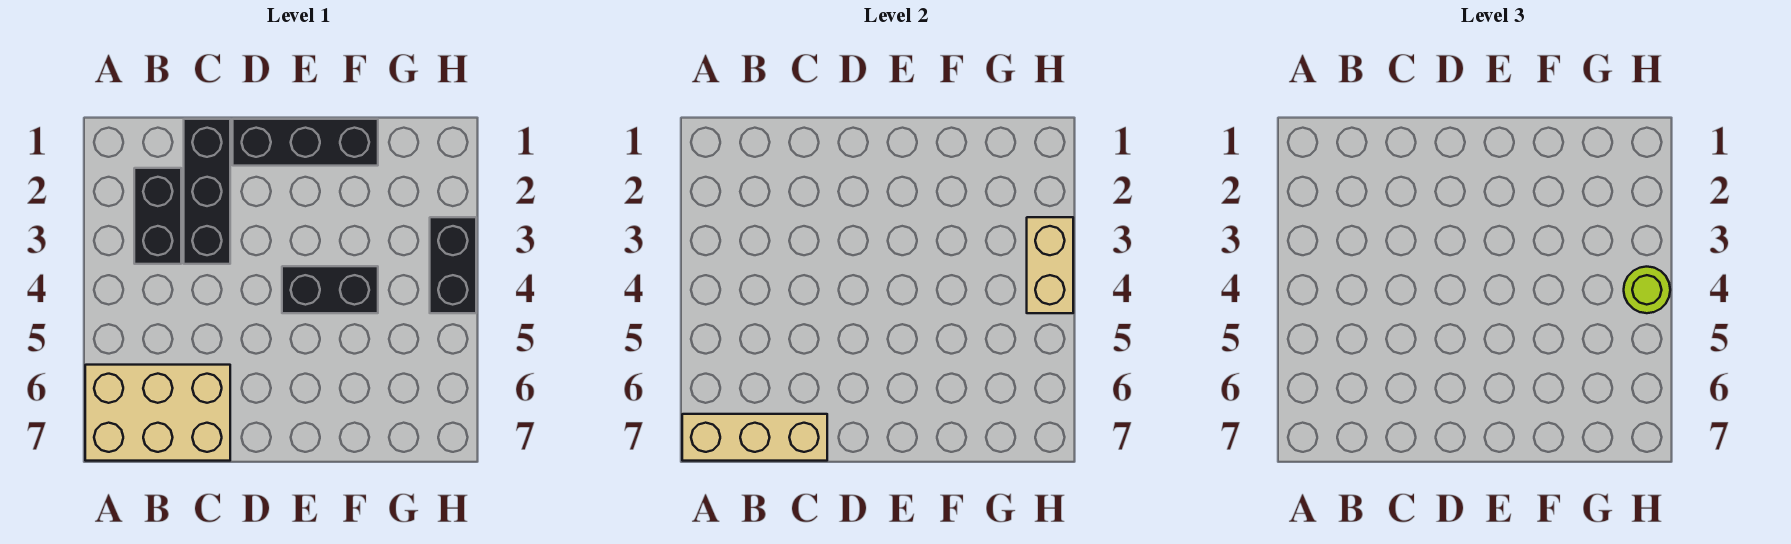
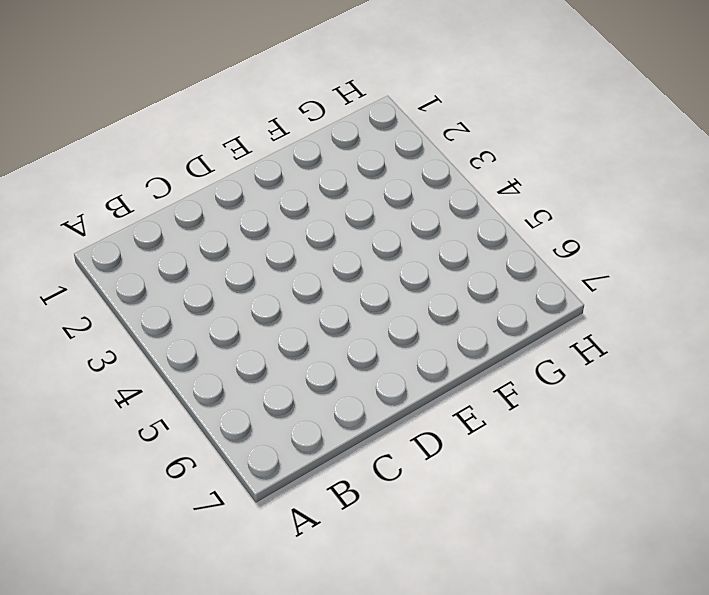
none -> tan brick A6:C7 level 1
none -> black brick B2:B3 level 1

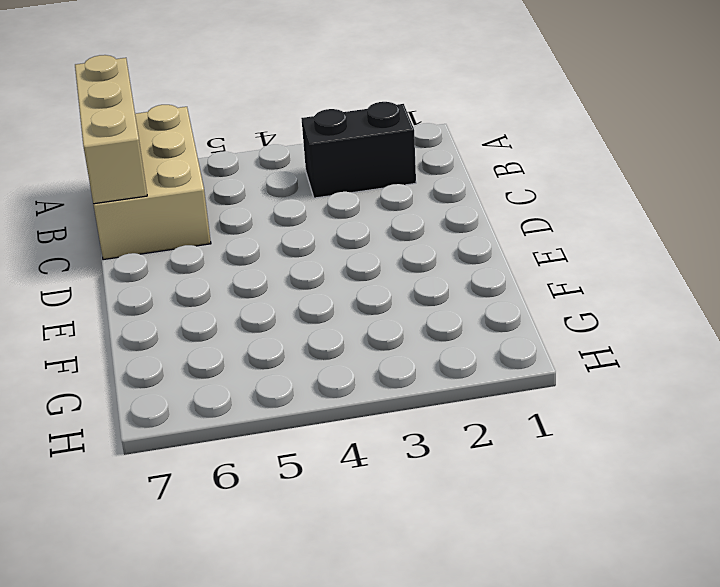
none -> black brick C1:C3 level 1
none -> black brick D1:F1 level 1

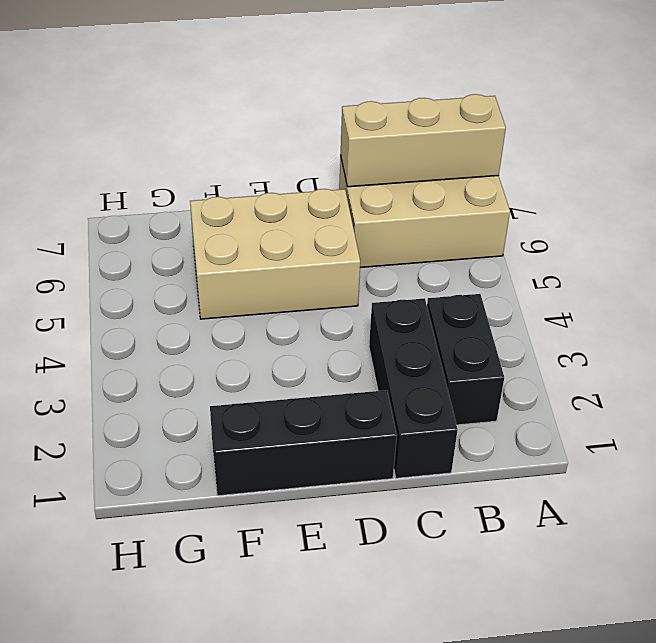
tan brick D5:F6 level 1 -> none
none -> black brick E4:F4 level 1
none -> black brick H3:H4 level 1

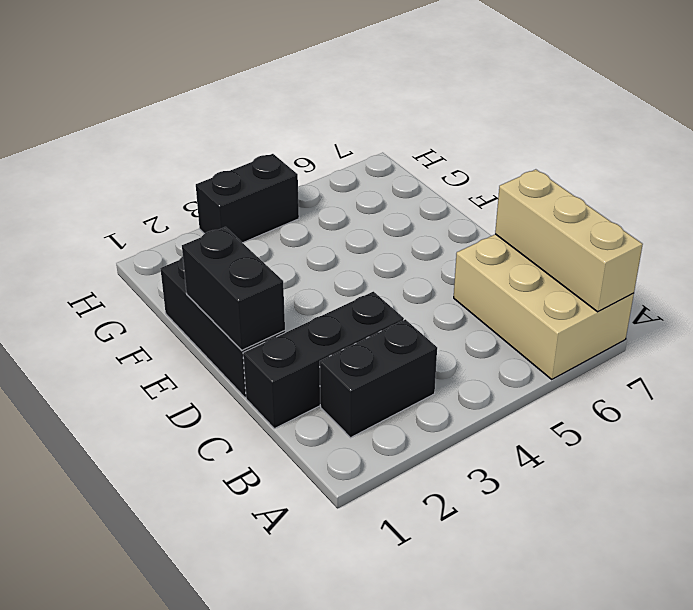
black brick D1:E1 level 2 -> black brick E4:F4 level 1
none -> tan brick H3:H4 level 2
none -> lime round brick H4 level 3

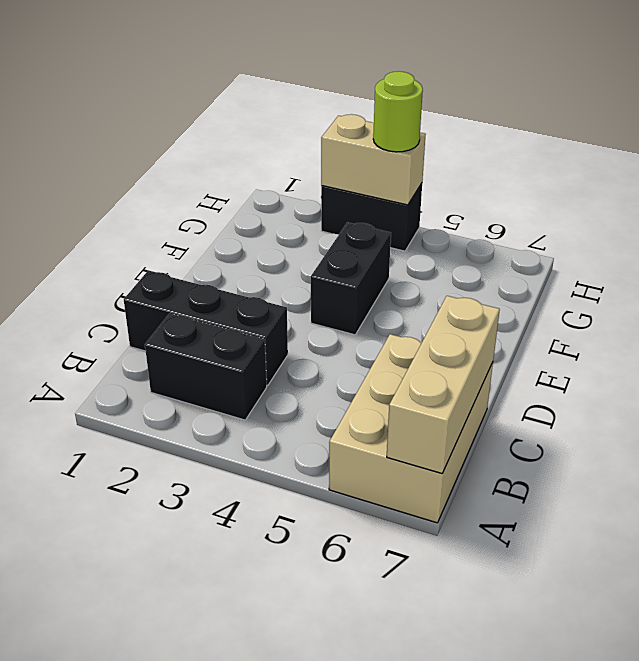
none -> black brick D1:F1 level 1

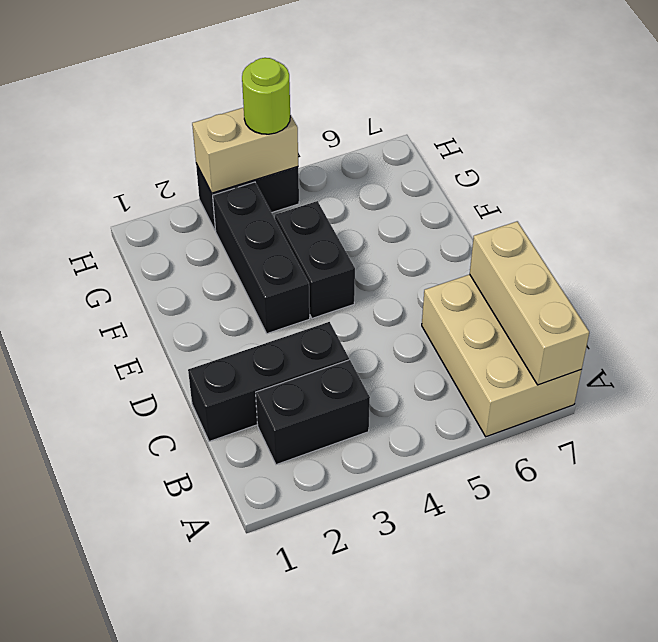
black brick E3:G3 level 1 -> black brick D1:F1 level 1

